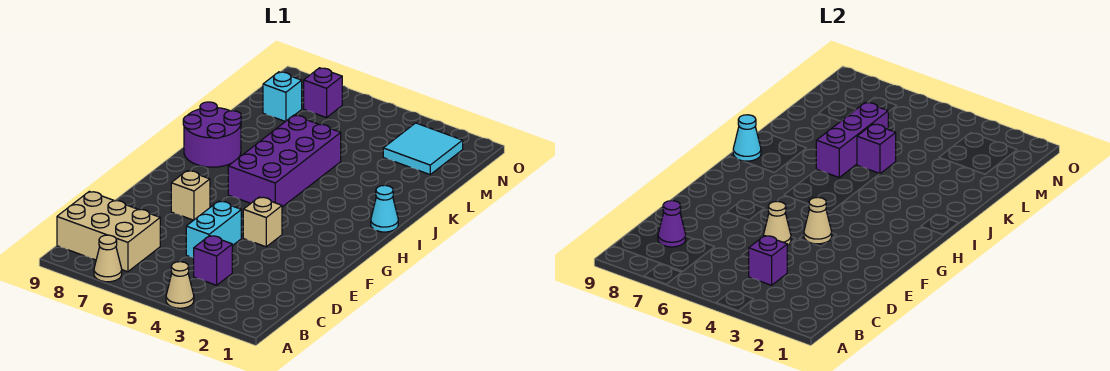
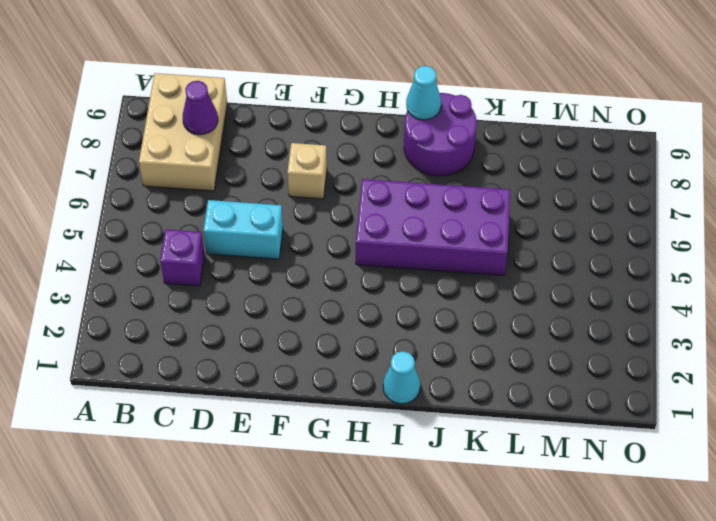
none -> tan cone A4 level 1
none -> tan cone A7 level 1
none -> tan brick F4 level 1

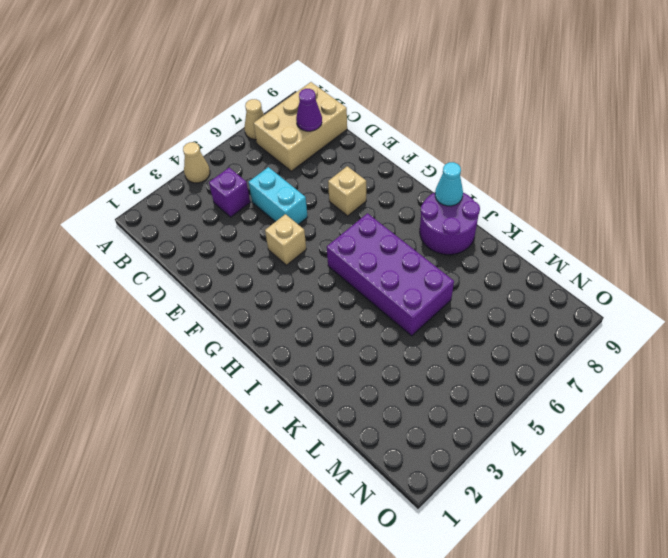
none -> cyan cone I1 level 1
none -> cyan tile M2:N3 level 1
none -> cyan brick M8 level 1

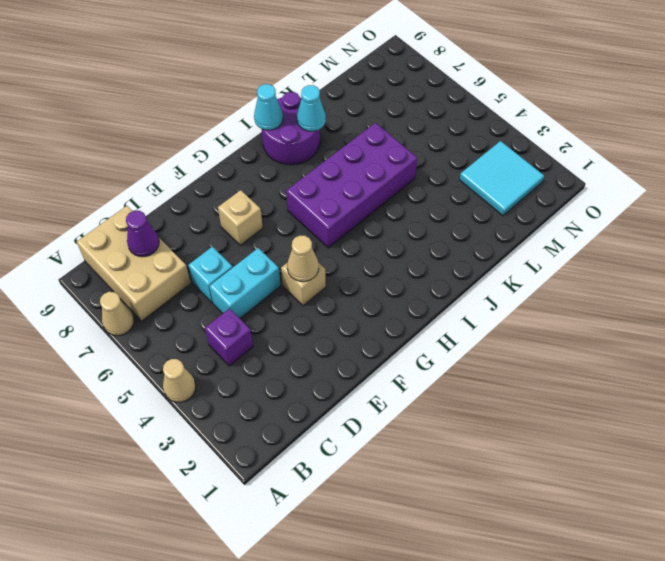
cyan brick D6 level 1 -> cyan brick M8 level 1
cyan cone J8 level 2 -> cyan cone I1 level 1
none -> purple brick N7 level 1
none -> purple brick C4 level 2
none -> tan cone E5 level 2

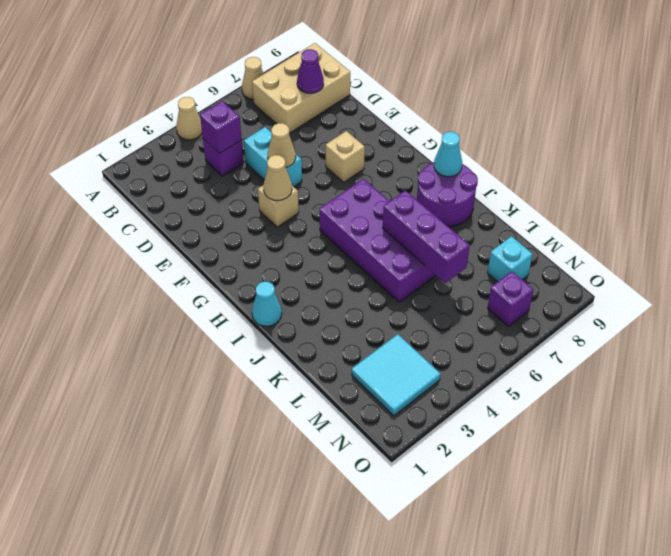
none -> purple brick K5 level 2

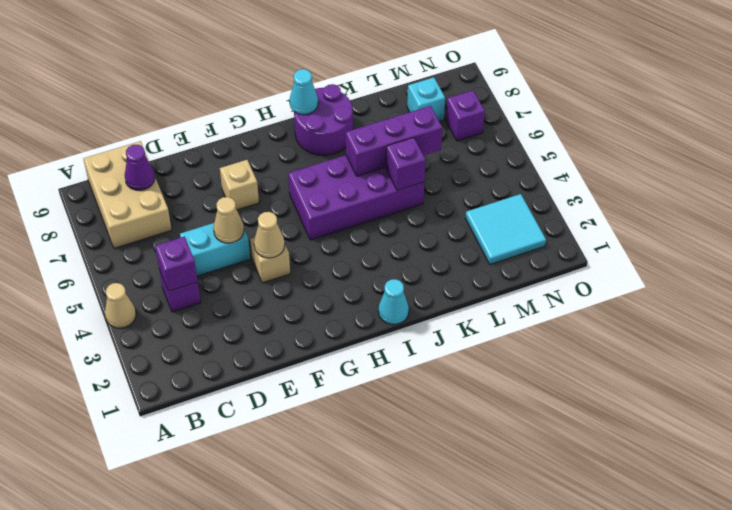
none -> tan cone A7 level 1

